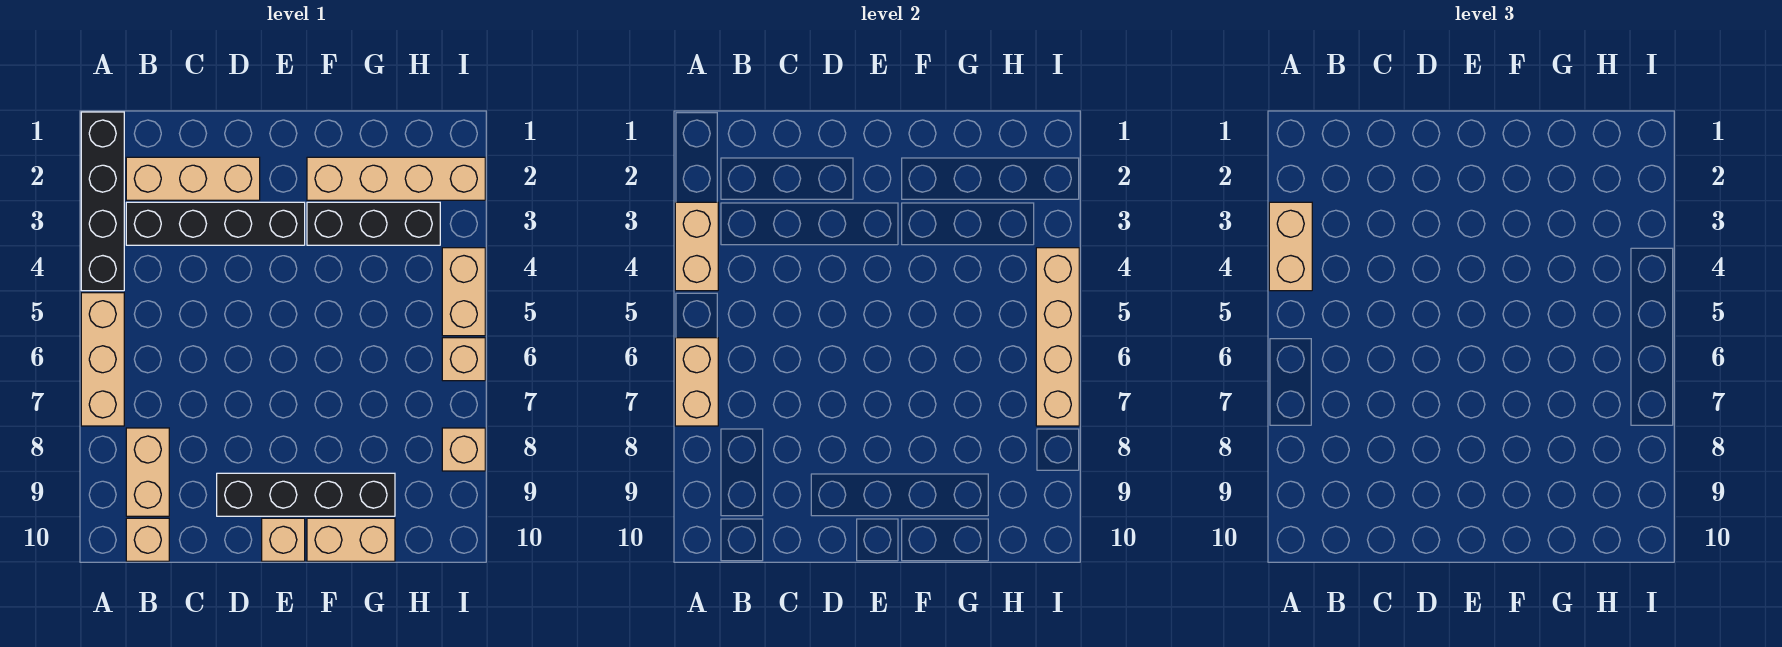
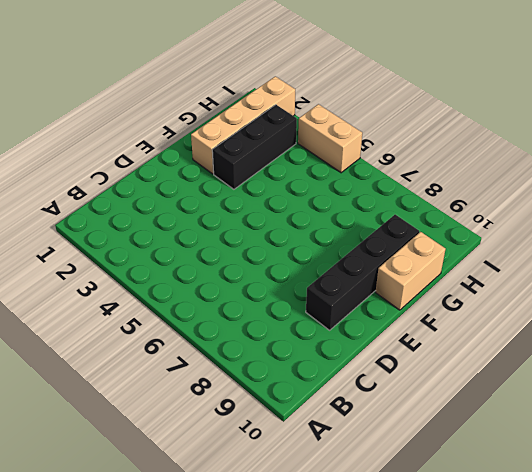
none -> black brick A1:A4 level 1
none -> tan brick A5:A7 level 1
none -> tan brick B2:D2 level 1

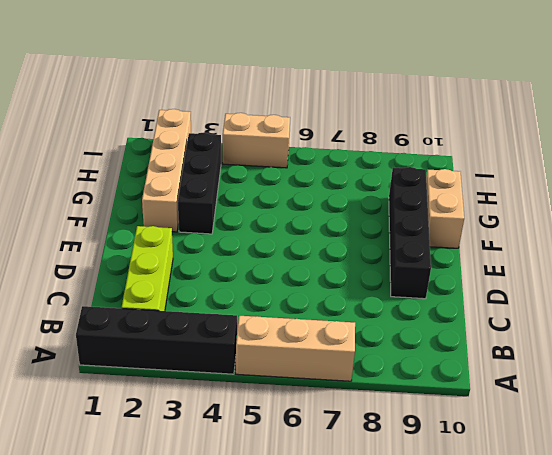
lime brick B2:D2 level 1 -> tan brick B2:D2 level 1
none -> black brick B3:E3 level 1
none -> tan brick B8:B9 level 1
none -> tan brick B10 level 1

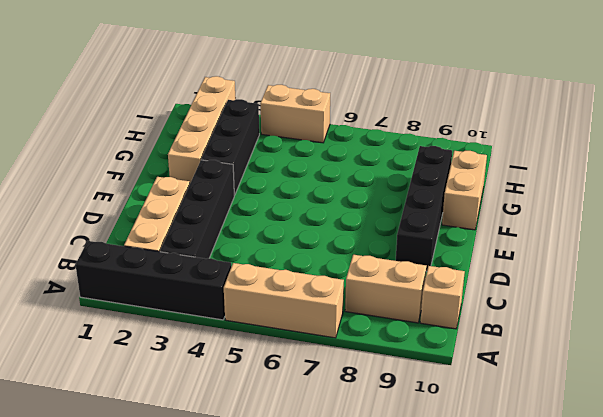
none -> tan brick E10 level 1
none -> tan brick I6 level 1
none -> tan brick I8 level 1

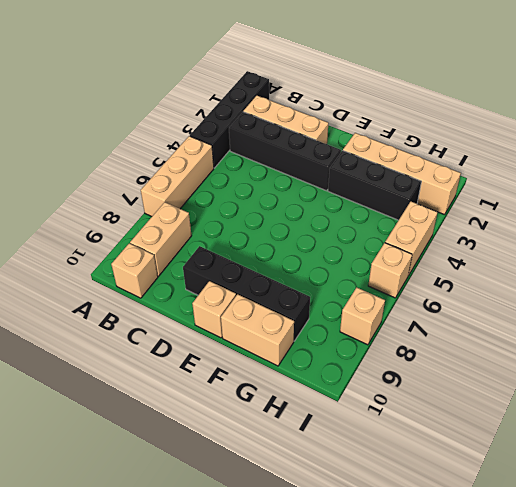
none -> tan brick A3:A4 level 2
none -> tan brick A6:A7 level 2
none -> tan brick I4:I7 level 2

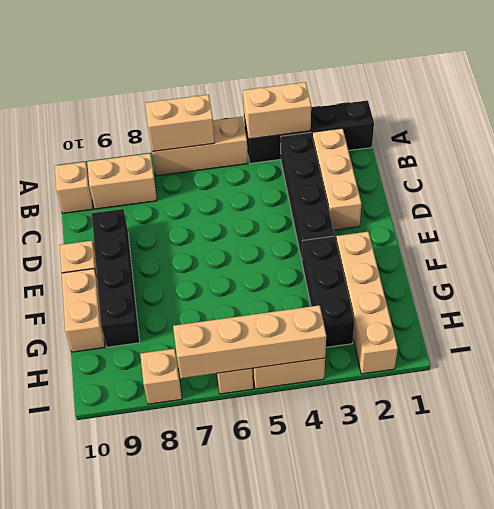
none -> tan brick A3:A4 level 3

